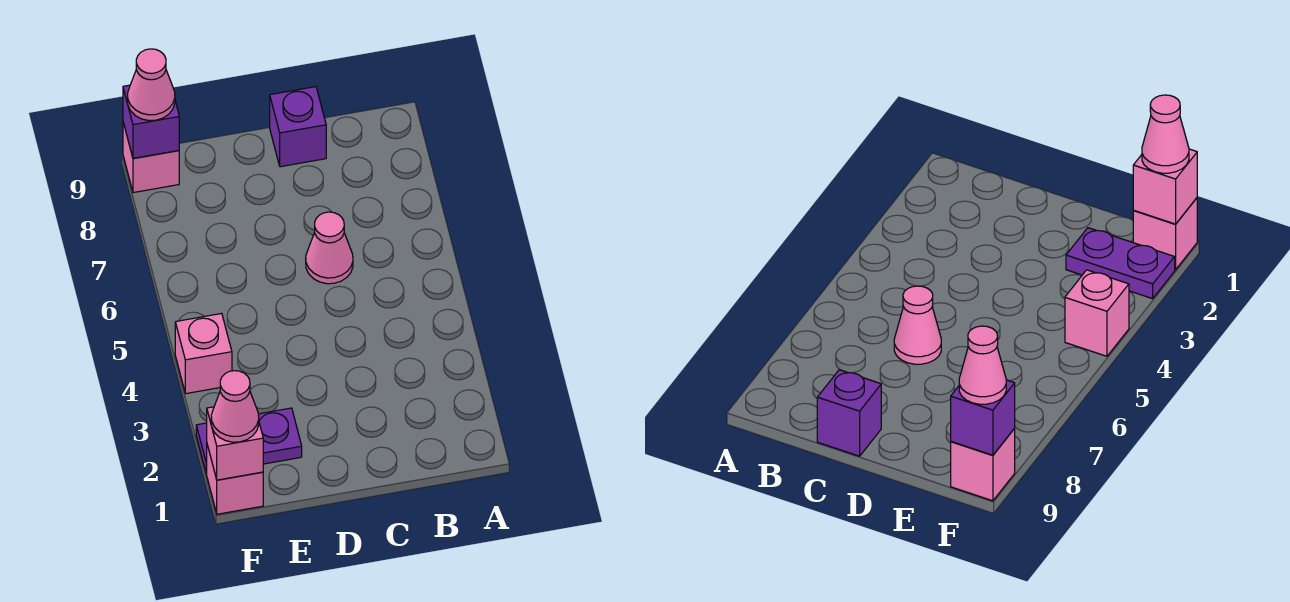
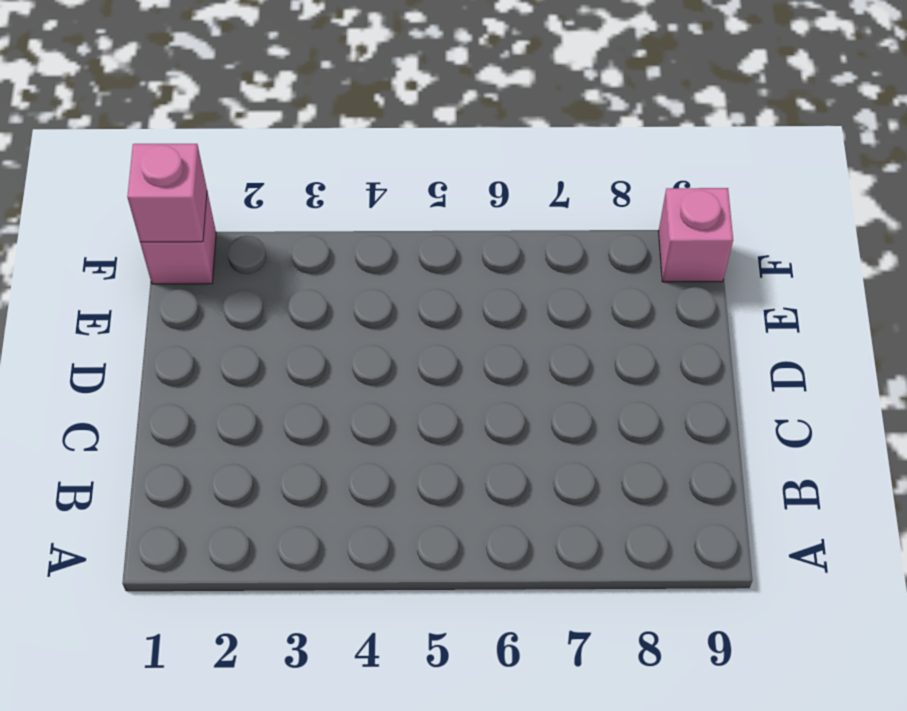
none -> pink cone C6 level 1
none -> purple brick C9 level 1

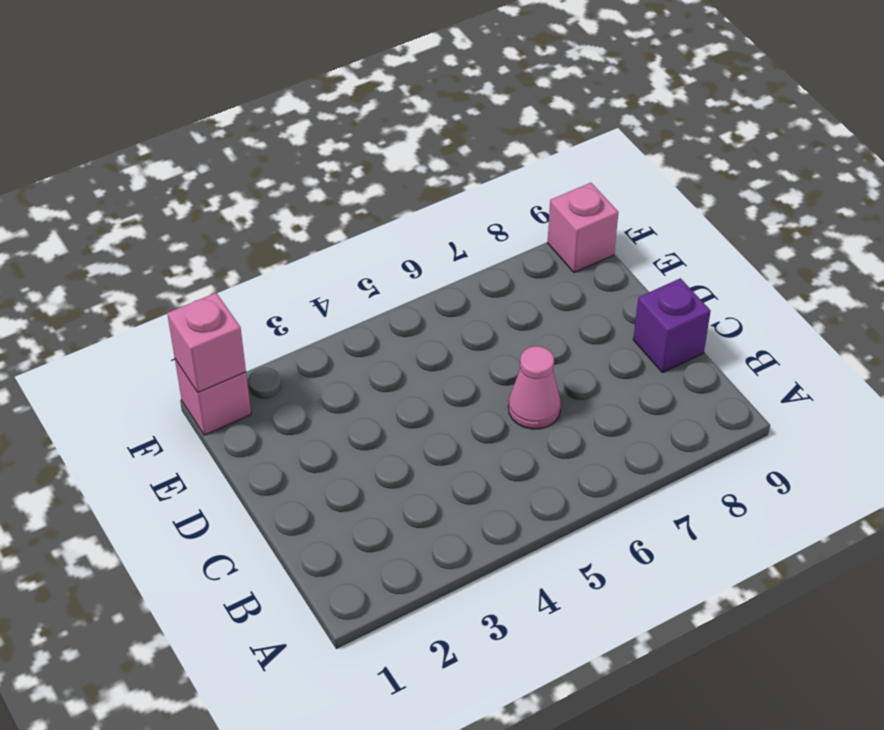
none -> purple plate E2:F2 level 1
none -> pink brick F4 level 1

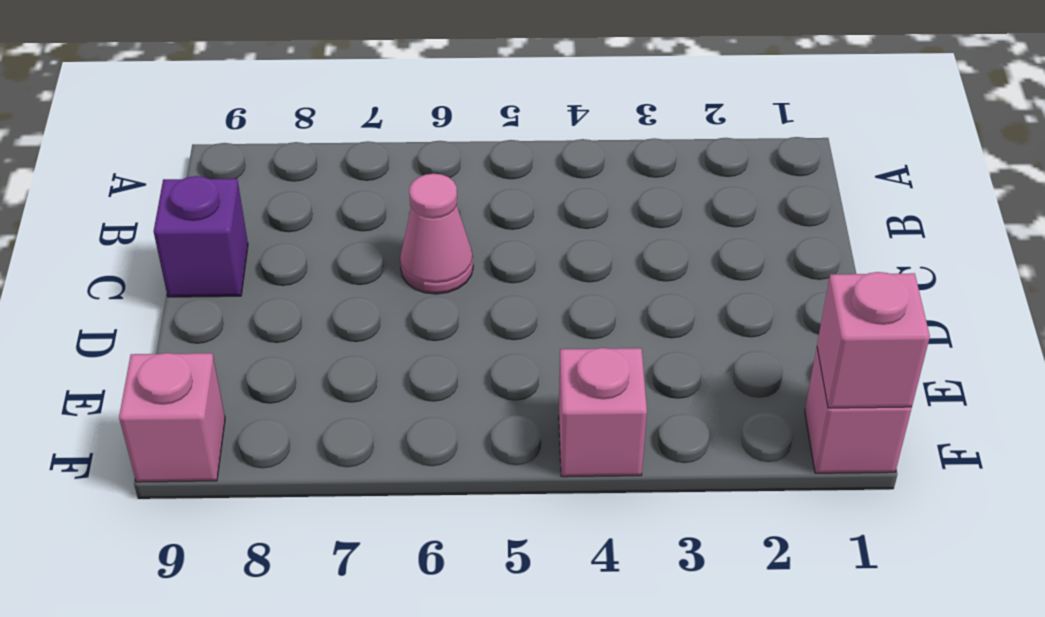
none -> purple plate E2:F2 level 1
none -> purple brick F9 level 2

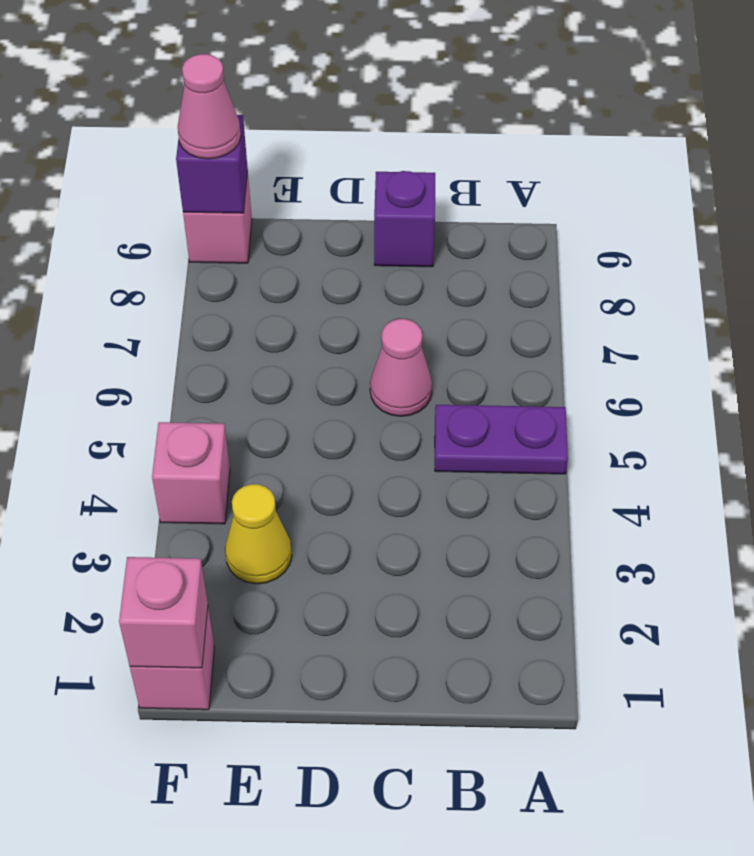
purple plate A5:B5 level 1 -> purple plate E2:F2 level 1
yellow cone E3 level 1 -> none
none -> pink cone F1 level 3

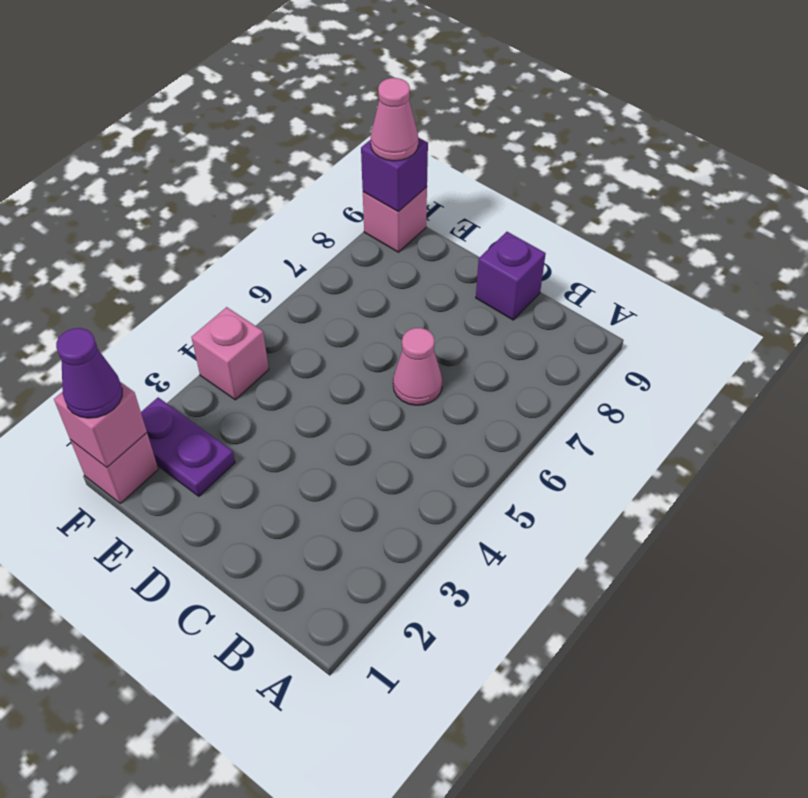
purple cone F1 level 3 -> pink cone F1 level 3

